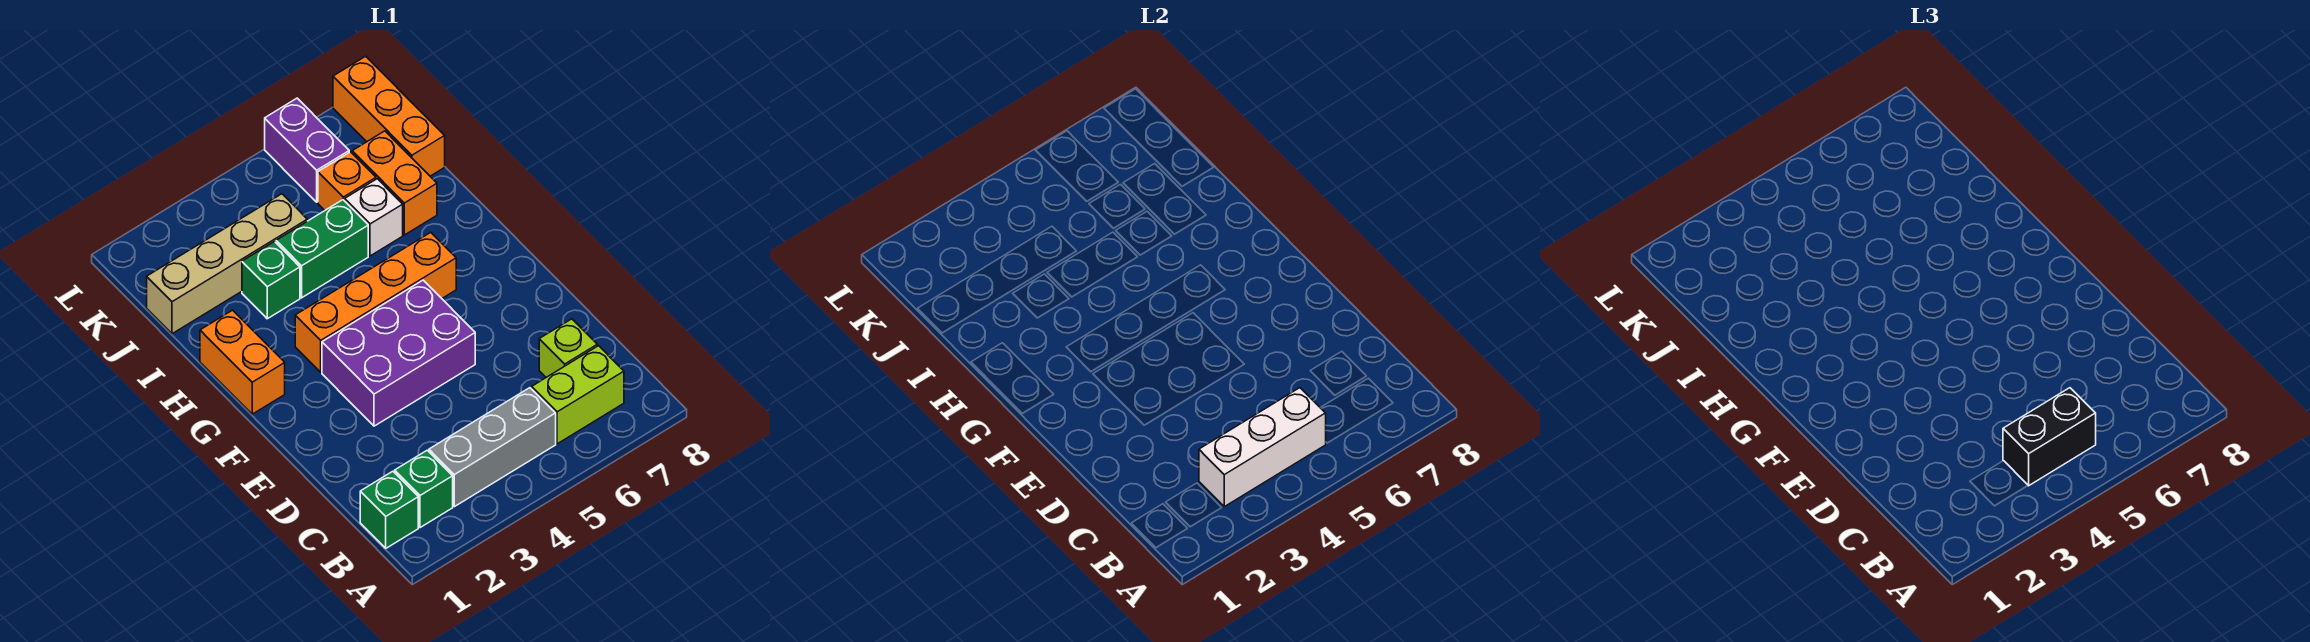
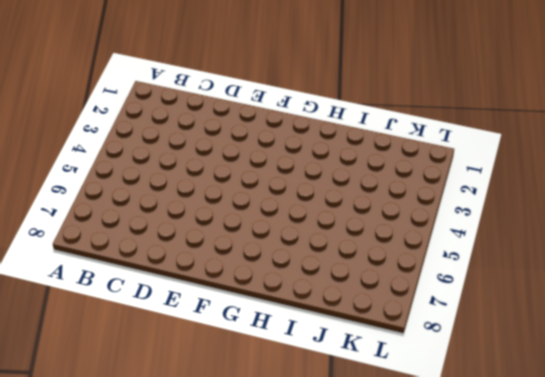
none -> green brick B1 level 1
none -> green brick B2 level 1
none -> grey brick B3:B5 level 1

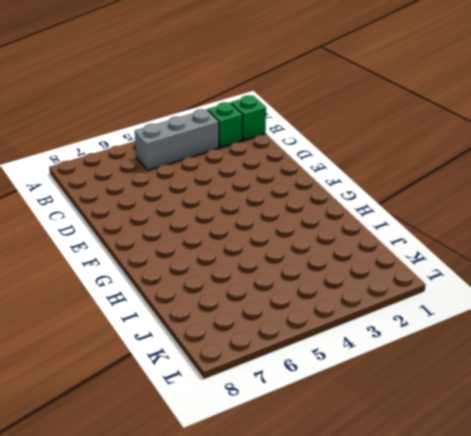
none -> lime brick B6:B7 level 1
none -> lime brick C7 level 1
none -> purple brick E3:F5 level 1

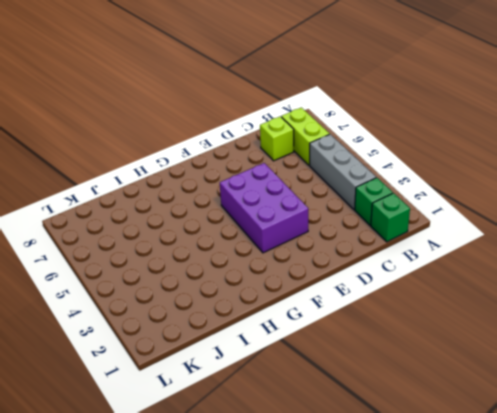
none -> orange brick G1:H1 level 1
none -> orange brick G3:G6 level 1
none -> green brick I3 level 1

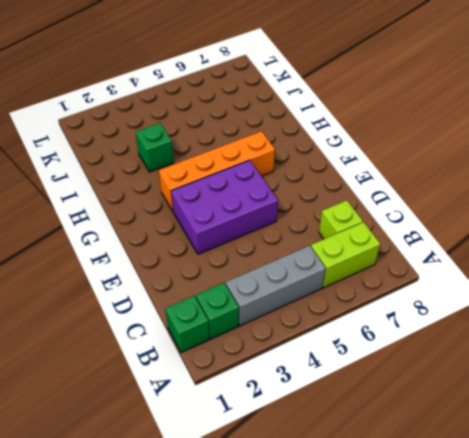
none -> orange brick G1:H1 level 1
none -> green brick I4:I5 level 1
none -> white brick I6 level 1

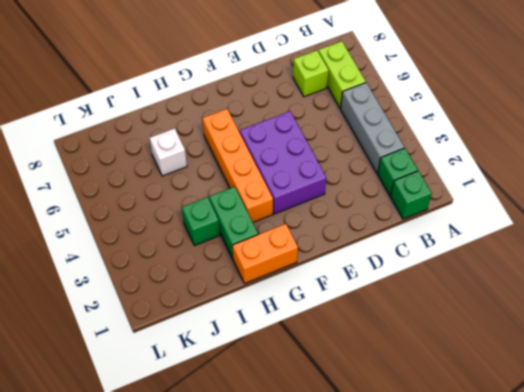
green brick H2:H3 level 1 -> green brick I4:I5 level 1
none -> orange brick I7:J7 level 1
none -> tan brick J1:J4 level 1
none -> orange brick J6 level 1

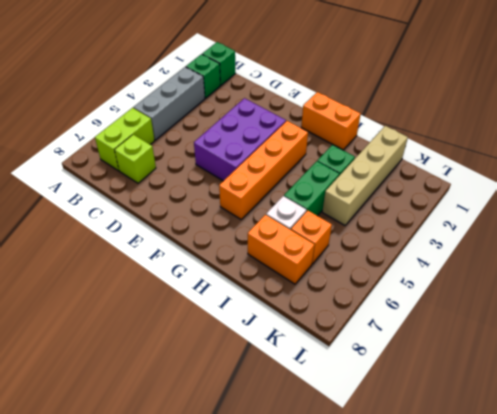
none -> orange brick J8:L8 level 1
none -> purple brick K6:L6 level 1
none -> white brick B3:B5 level 2

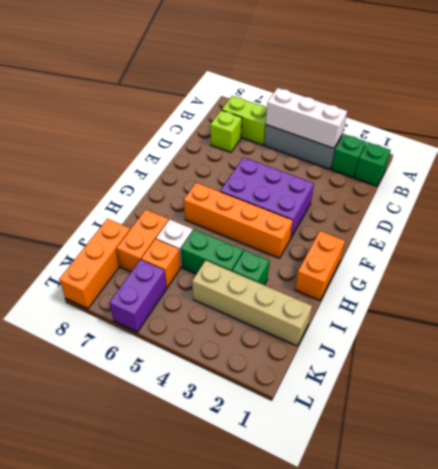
none -> black brick B4:B5 level 3

